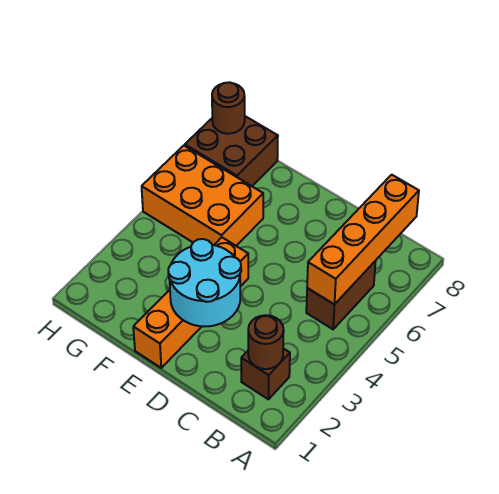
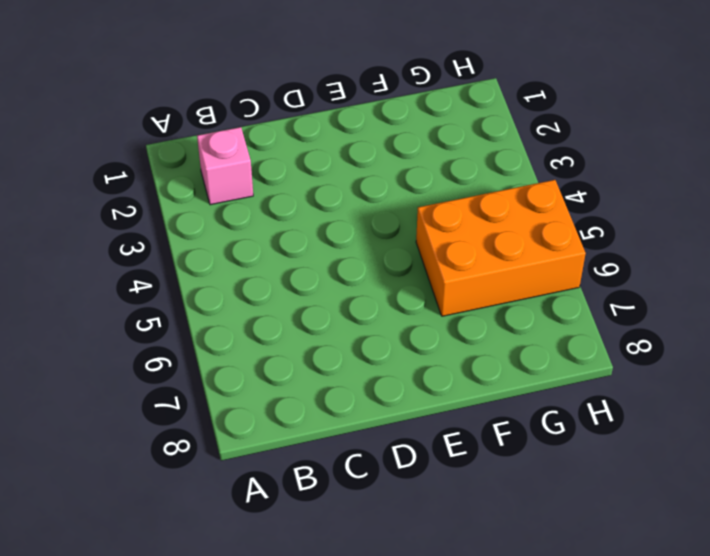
pink brick B2 level 1 -> brown brick B2 level 1
none -> brown brick B5:B6 level 1
none -> orange brick E1:E4 level 1

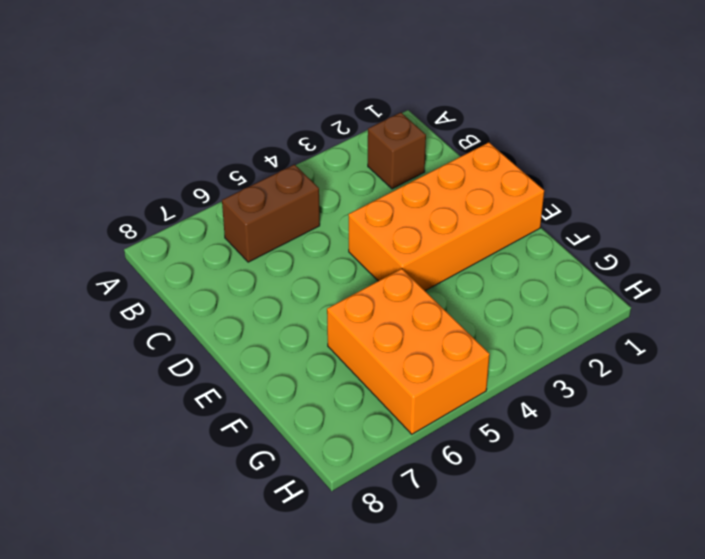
orange brick D1:E4 level 1 -> orange brick E1:E4 level 1
none -> brown brick G7:H8 level 1
none -> brown round brick B2 level 2

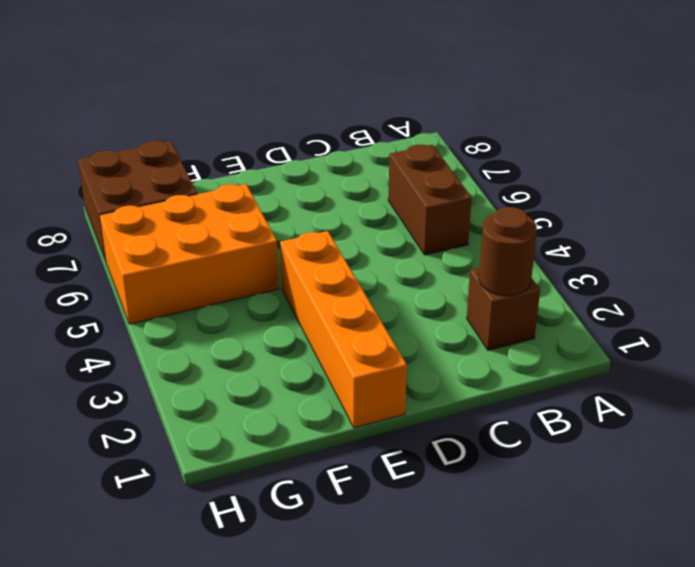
none -> orange brick B5:B8 level 2
none -> cyan round brick D2:E3 level 2

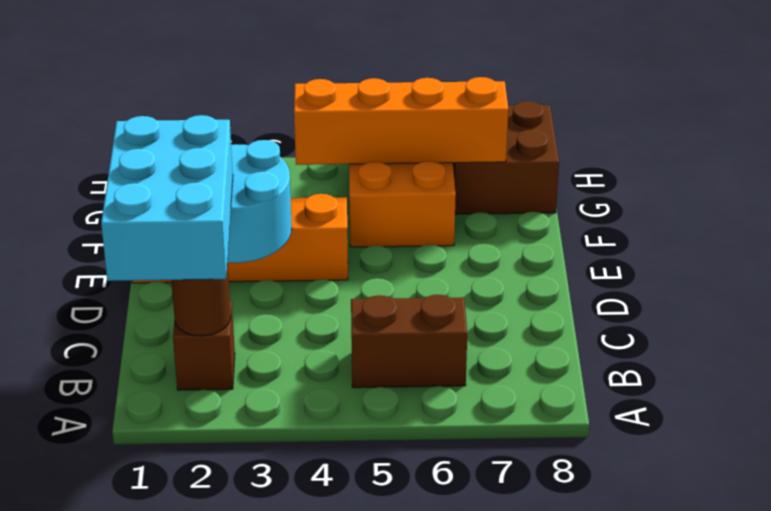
cyan brick B1:D2 level 3 -> none
orange brick G4:G7 level 2 -> orange brick B5:B8 level 2
none -> brown round brick H8 level 2

